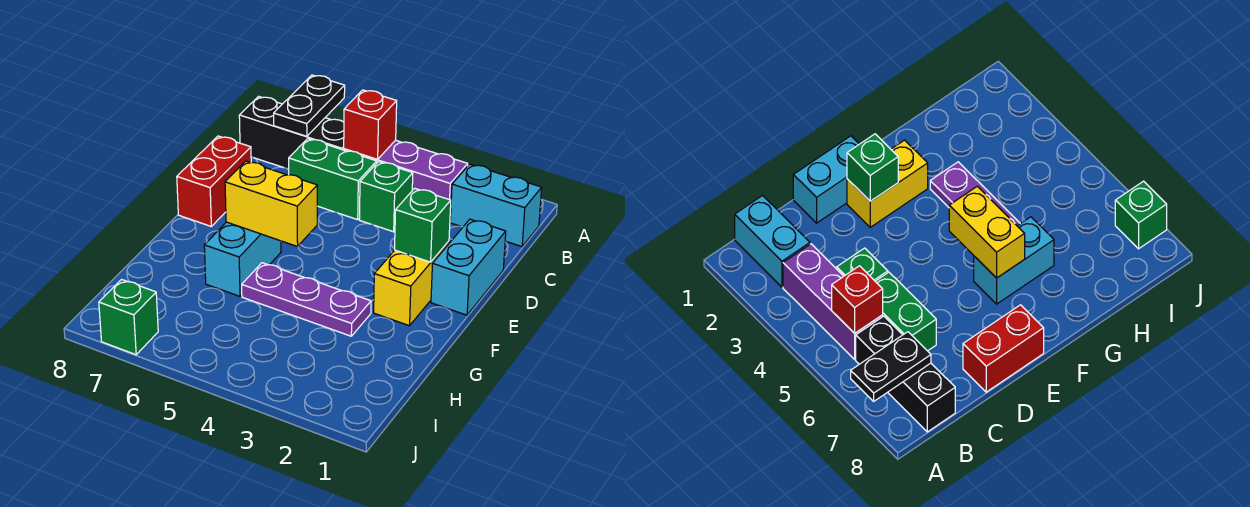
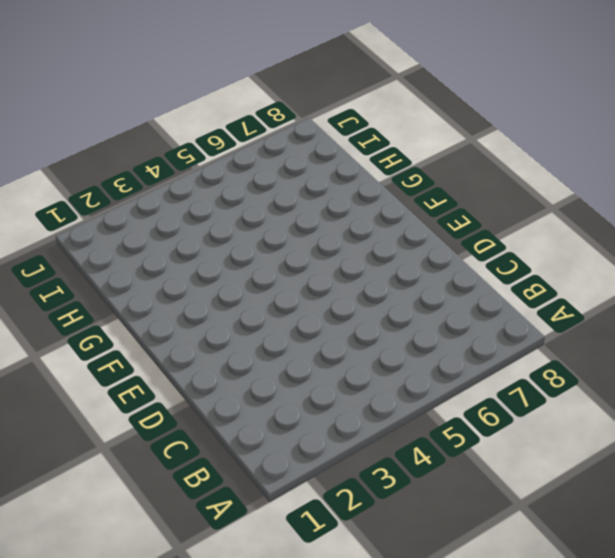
none -> cyan brick B1:B2 level 1
none -> purple brick B3:B5 level 1
none -> black brick B6:B8 level 1

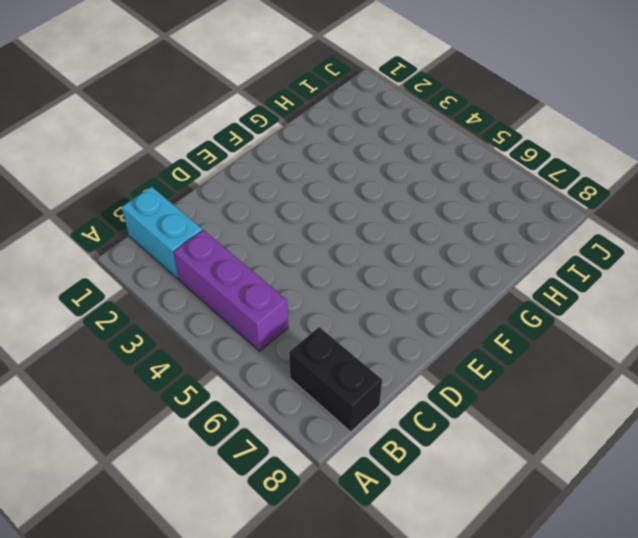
black brick B7:B8 level 1 -> black brick B6:B8 level 1
none -> green brick C4 level 1
none -> green brick C5:C6 level 1
none -> cyan brick D1:E1 level 1

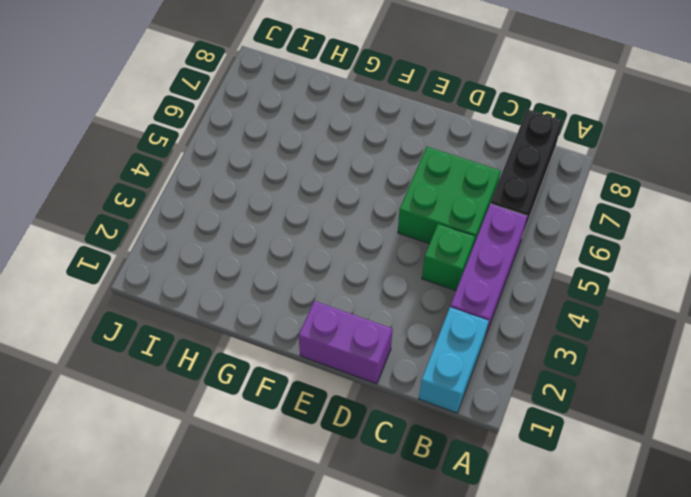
green brick C5:D6 level 1 -> green brick C5:C6 level 1
purple brick D1:E1 level 1 -> cyan brick D1:E1 level 1
none -> red brick D8:E8 level 1
none -> yellow brick E2:F2 level 1
none -> cyan brick F6:G6 level 1

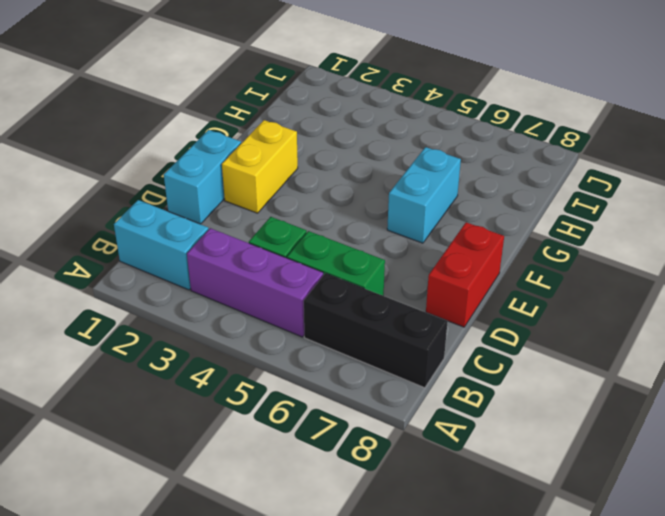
none -> purple plate G3:G5 level 1
none -> green brick J7 level 1
none -> black plate A7:B7 level 2

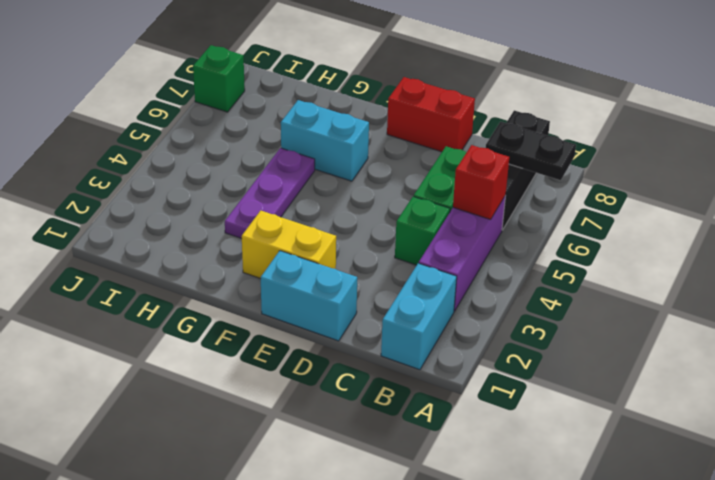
none -> green brick E2 level 2
none -> yellow brick F5:F6 level 2

